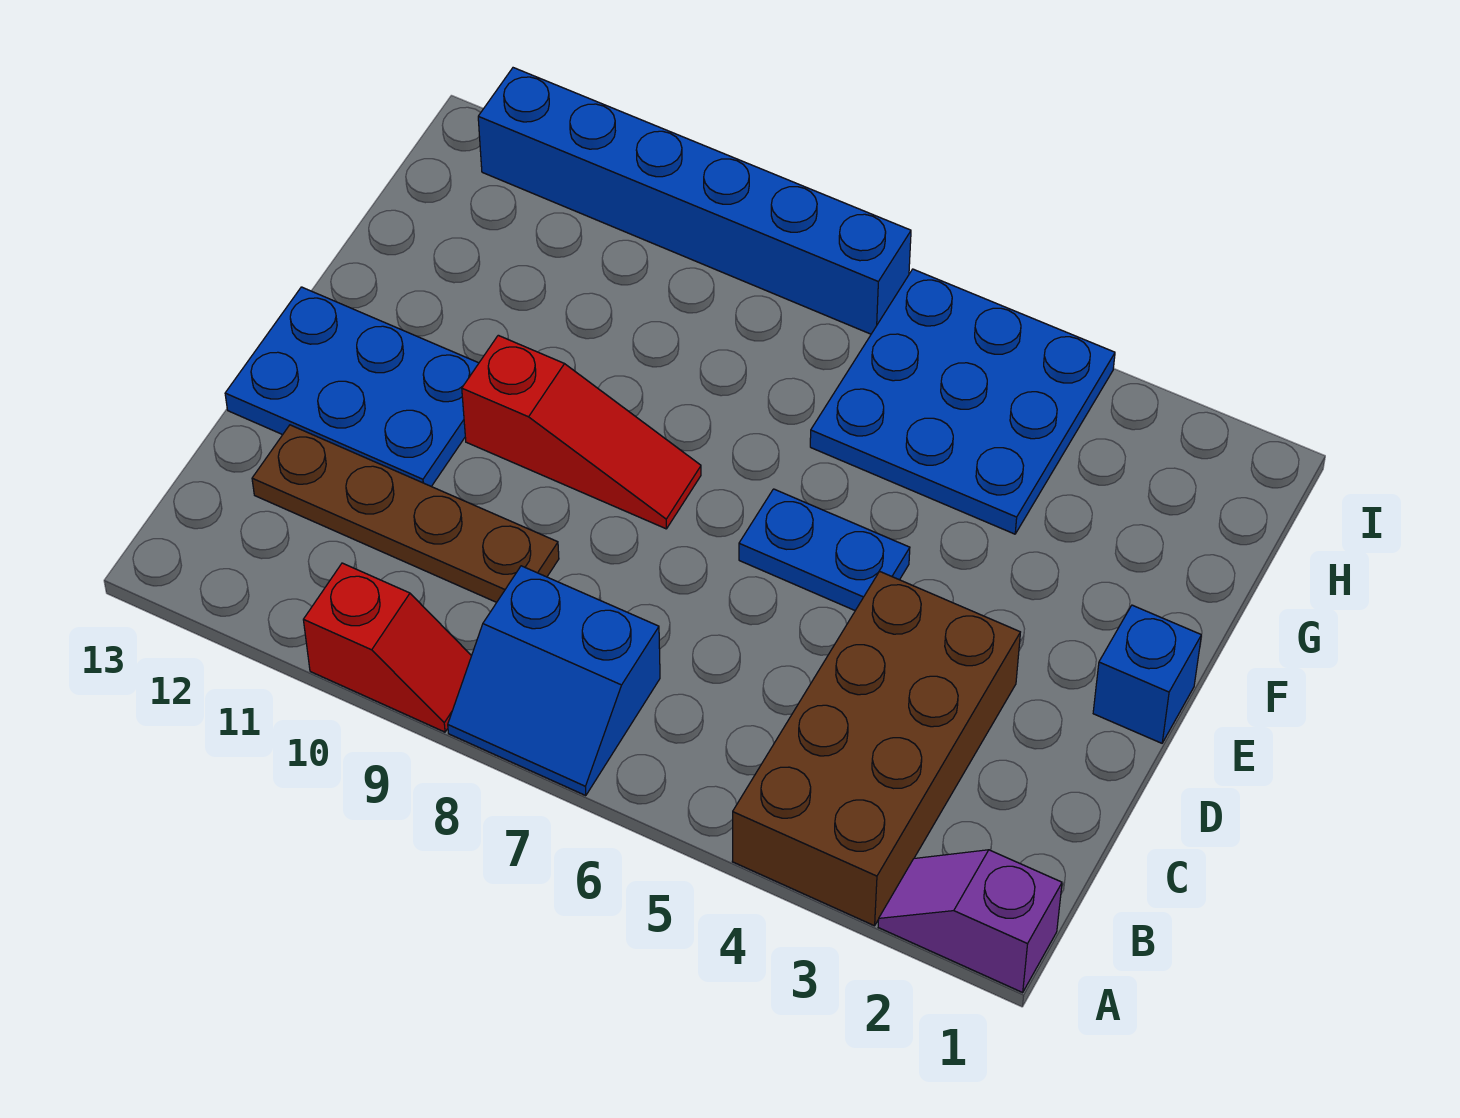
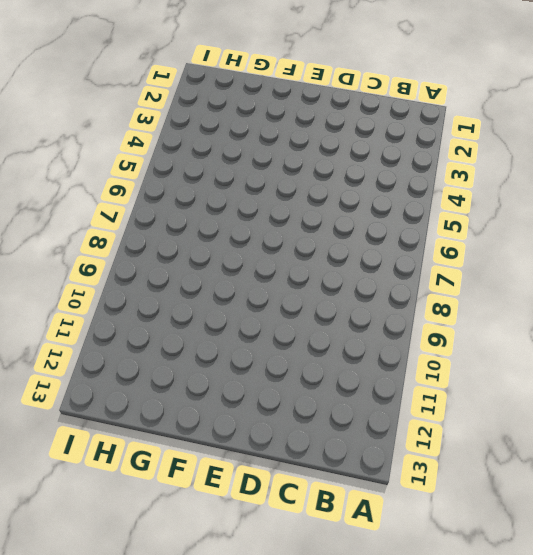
none -> purple slope A1:A2 level 1 top 1
none -> brown brick A3:D4 level 1

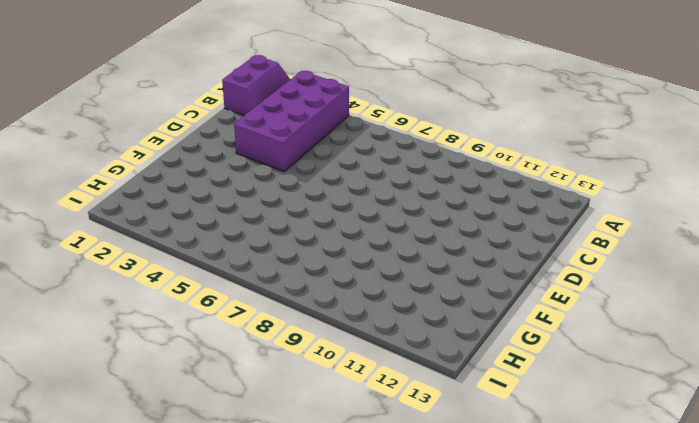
purple slope A1:B2 level 1 top 1 -> purple slope A1:A2 level 1 top 1
purple brick A3:D4 level 1 -> brown brick A3:D4 level 1
none -> blue slope A7:B8 level 1 top B
none -> red slope A9:A10 level 1 top 10

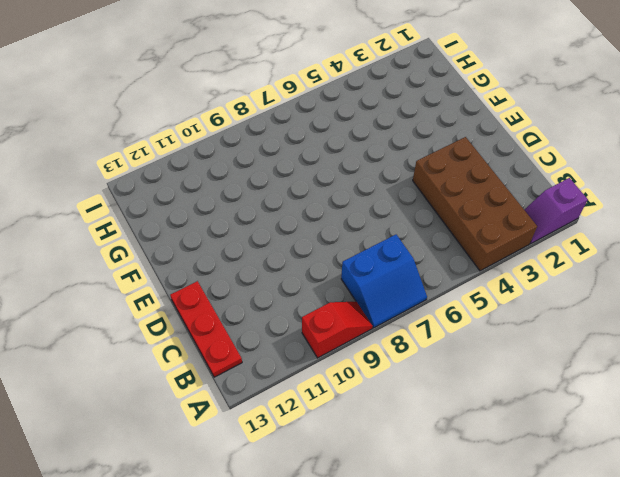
red plate B13:D13 level 1 -> blue plate D11:E13 level 1
none -> brown plate C9:C12 level 1
none -> blue brick E1 level 1

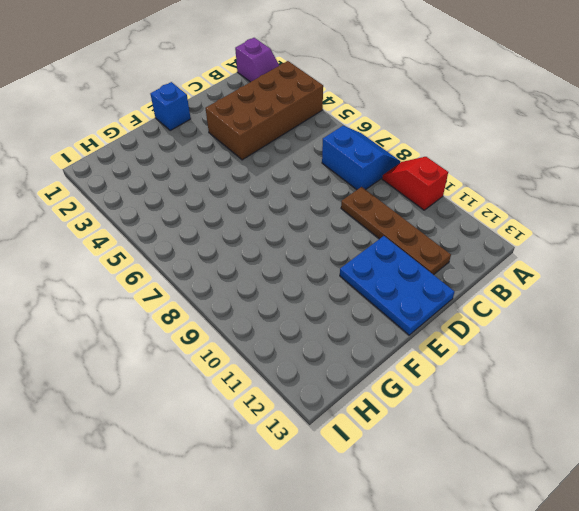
none -> blue plate E5:E6 level 1
none -> red slope E8:E10 level 1 top 10

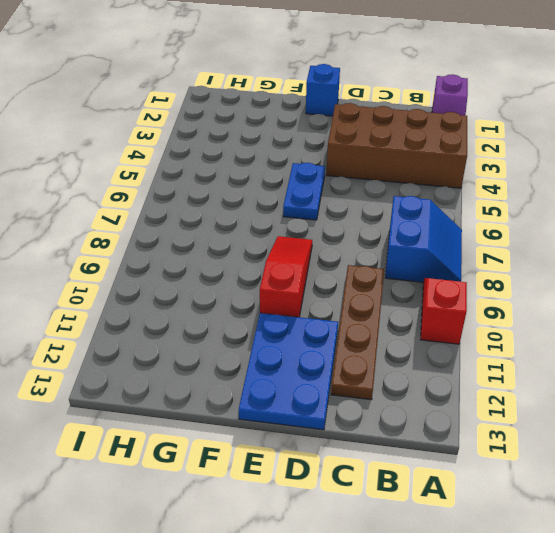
none -> blue plate G4:I6 level 1
none -> blue brick I7:I12 level 1

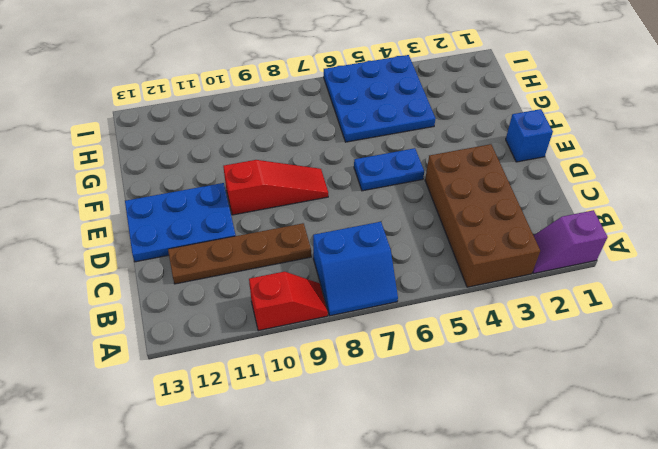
none -> blue brick I7:I12 level 1

